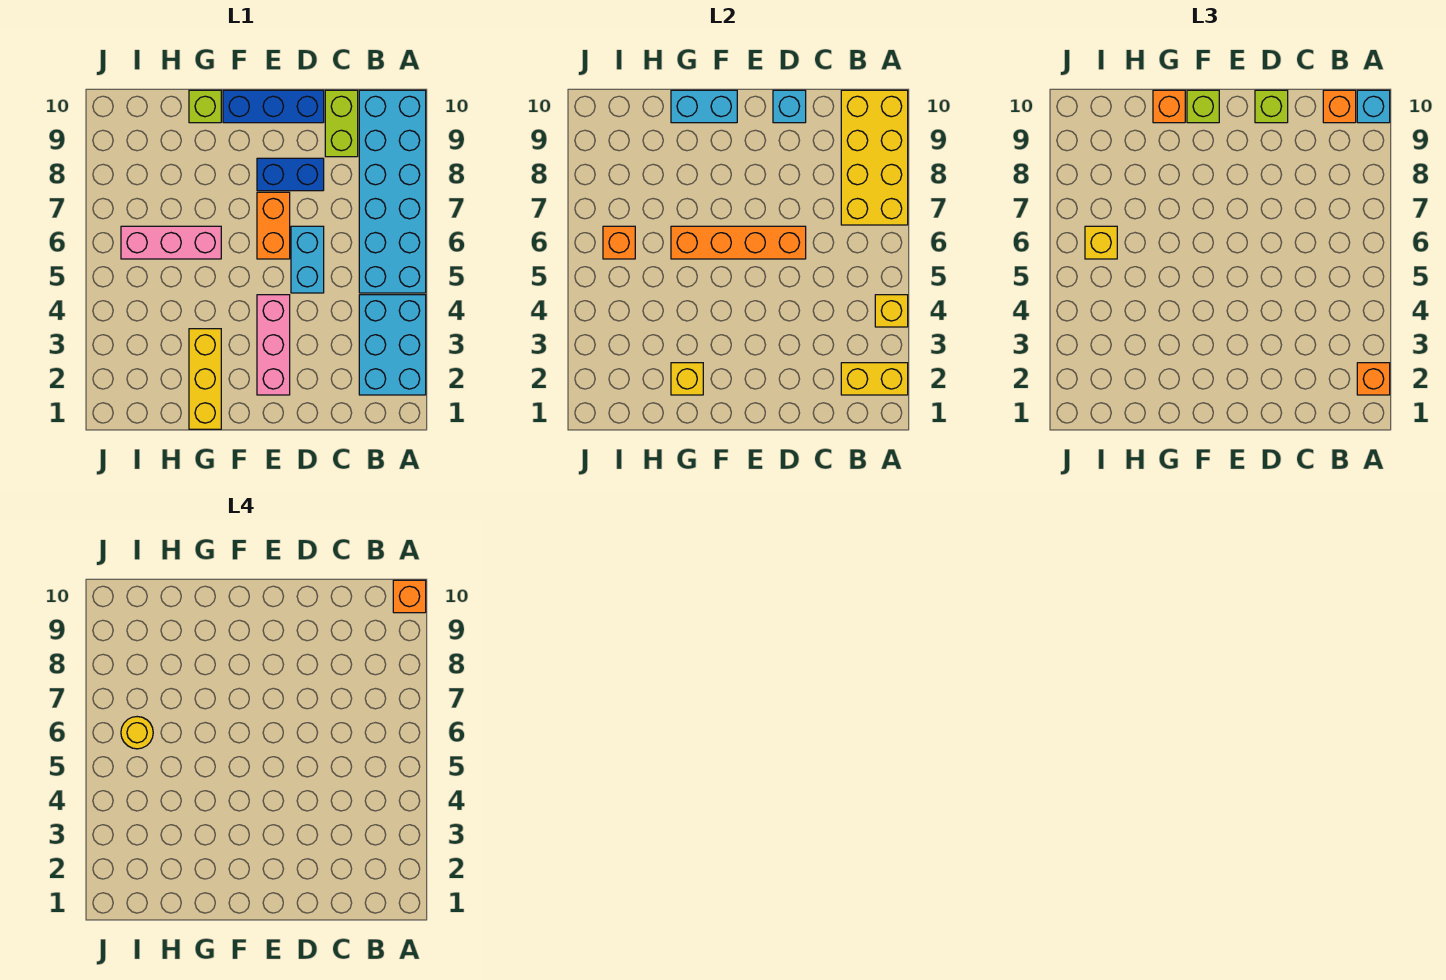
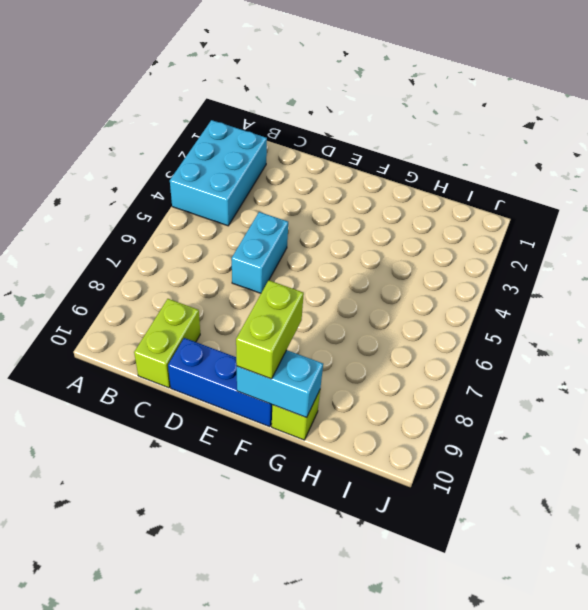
lime brick F9:F10 level 3 -> lime brick F10 level 3
none -> cyan brick A5:B10 level 1
none -> blue brick D8:E8 level 1
none -> pink brick E2:E4 level 1

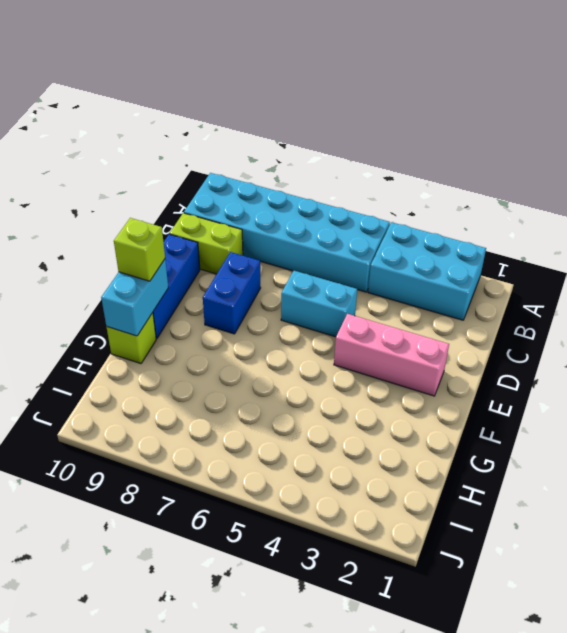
none -> orange brick E6:E7 level 1
none -> yellow brick G1:G3 level 1
none -> pink brick G6:I6 level 1

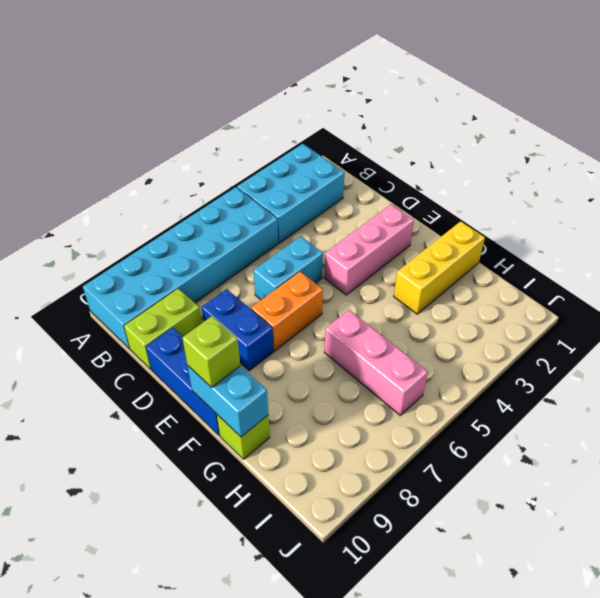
none -> yellow brick A2:B2 level 2
none -> yellow brick A4 level 2
none -> yellow brick A7:B10 level 2

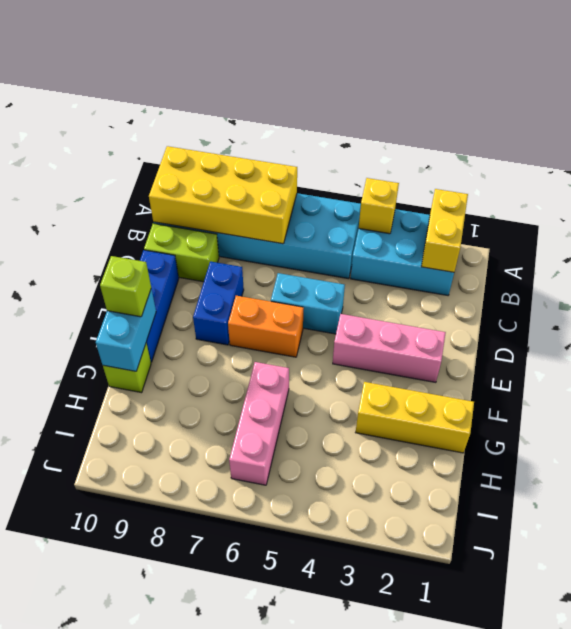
none -> orange brick D6:G6 level 2
none -> cyan brick D10 level 2
none -> yellow brick G2 level 2

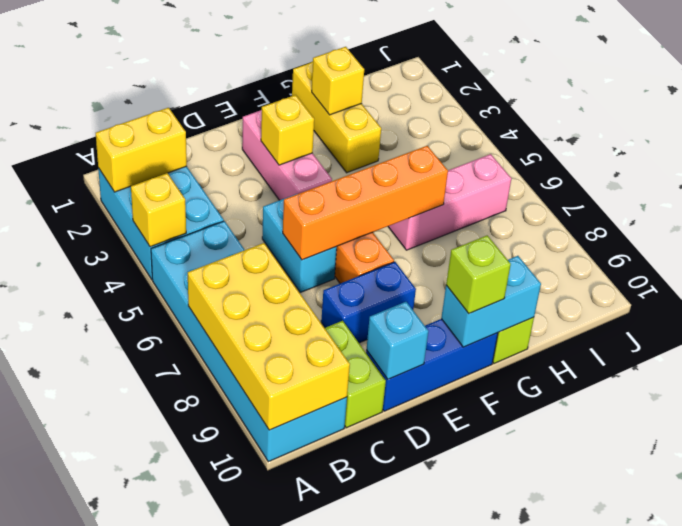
yellow brick E3 level 2 -> yellow brick I6 level 3
none -> orange brick I6 level 2
none -> orange brick A2 level 3
none -> cyan brick A10 level 3

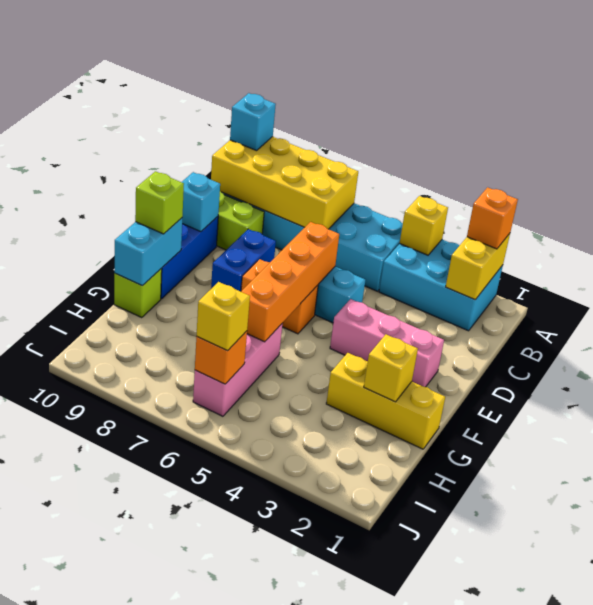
none -> orange brick B10 level 3
none -> lime brick D10 level 3
none -> orange brick G10 level 3

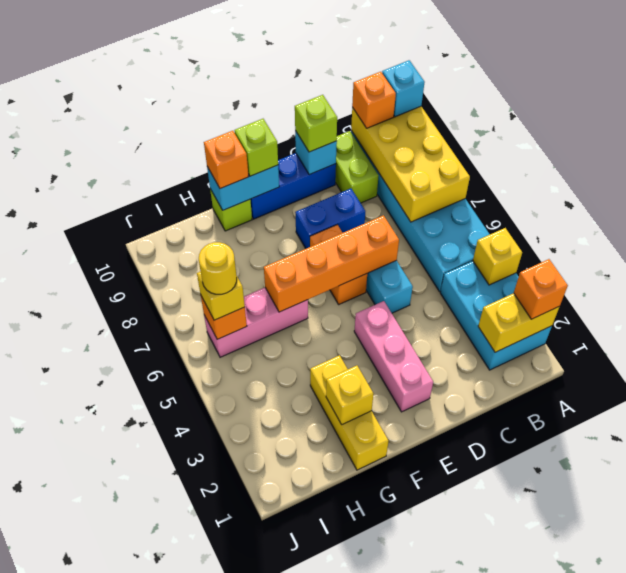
none -> orange brick A10 level 4

